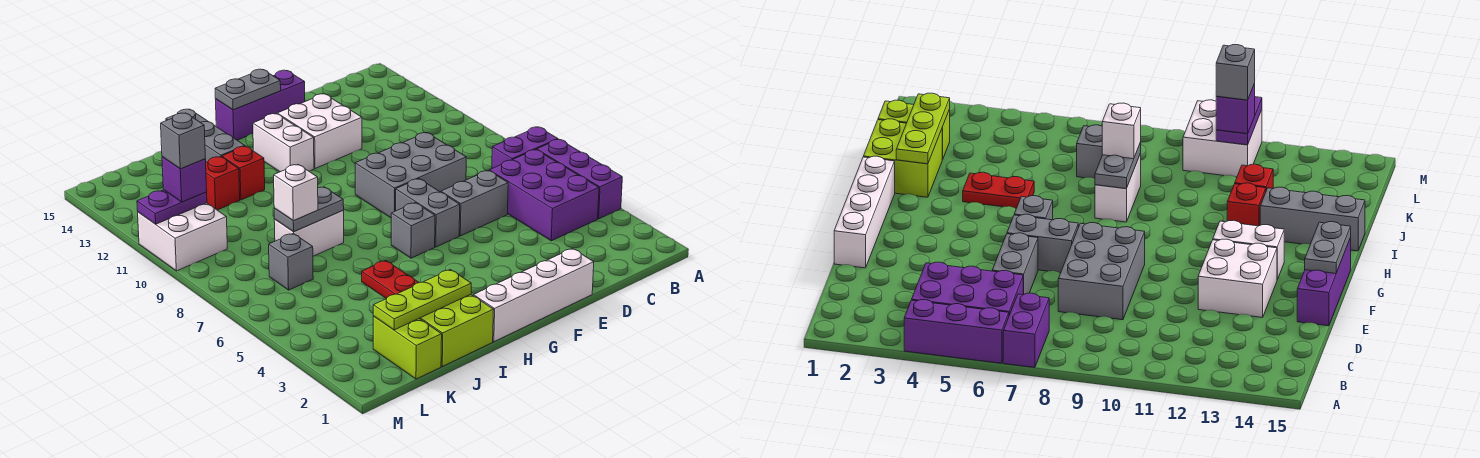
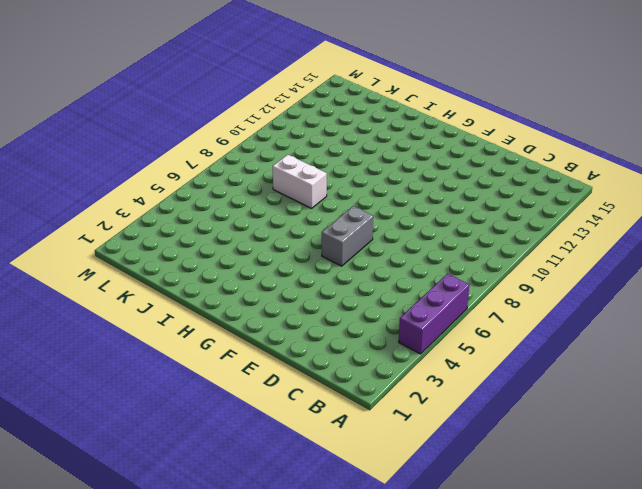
none -> purple brick A7:B7 level 1
none -> purple brick B4:C6 level 1
none -> grey brick D6:E6 level 1

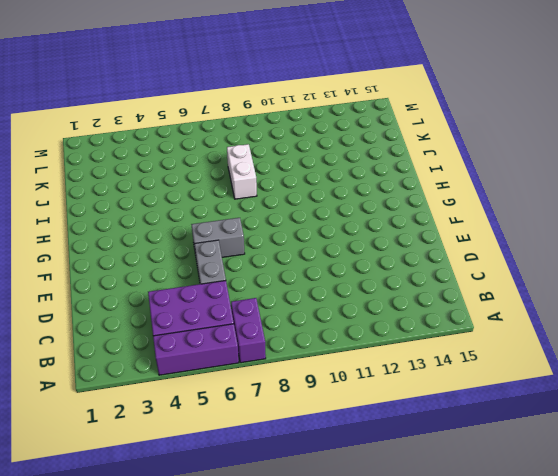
none -> grey brick D8:F9 level 1
none -> white brick E1:H1 level 1
none -> white brick E12:F13 level 1

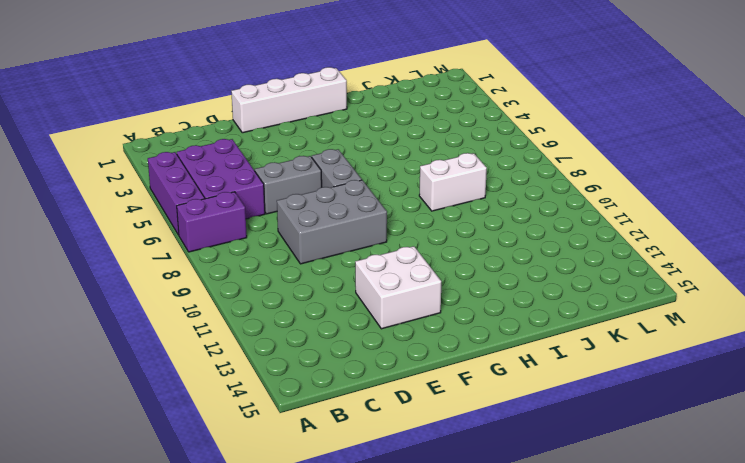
none -> purple brick E15:G15 level 1
none -> grey brick G6 level 1
none -> white brick G12:G13 level 1

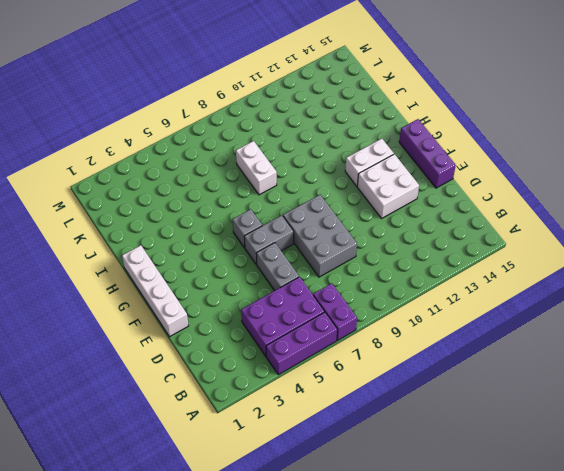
none -> lime brick I1:J2 level 1
none -> red plate I4:I5 level 1
none -> red brick I12 level 1

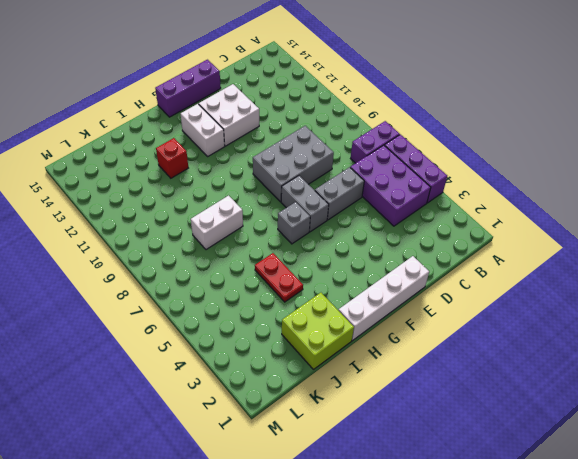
none -> grey brick I13:I15 level 1
none -> red brick J12 level 1
none -> lime brick K1:K2 level 1

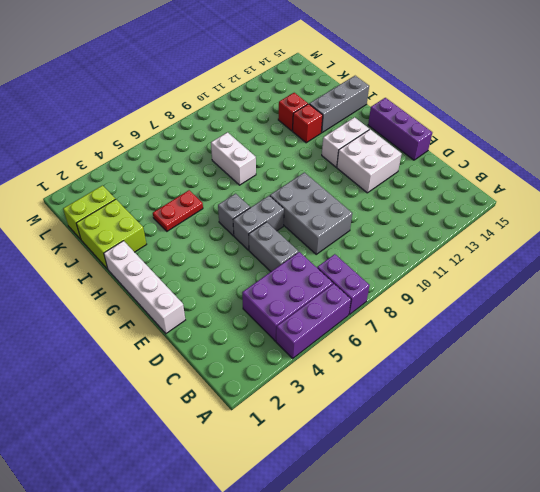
none -> grey brick K7 level 1
none -> white brick L10:M11 level 1
none -> grey plate F15:G15 level 2

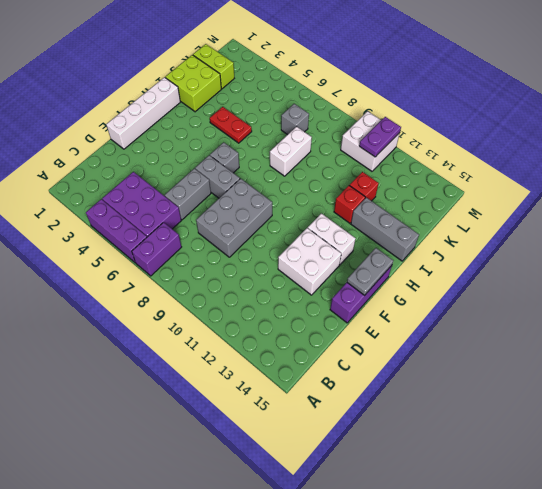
none -> lime plate I2:K2 level 2
none -> grey plate I8:J8 level 2
none -> white brick J8 level 3

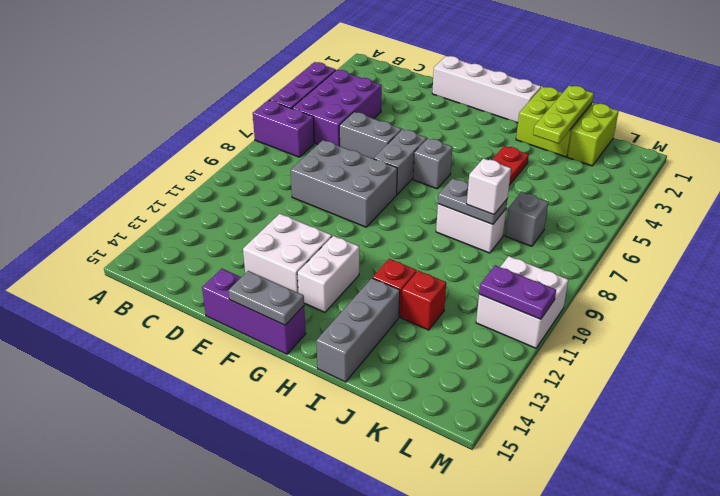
lime plate J1:J3 level 2 -> lime plate I2:K2 level 2
none -> purple brick L11 level 3
none -> grey brick L11 level 4

